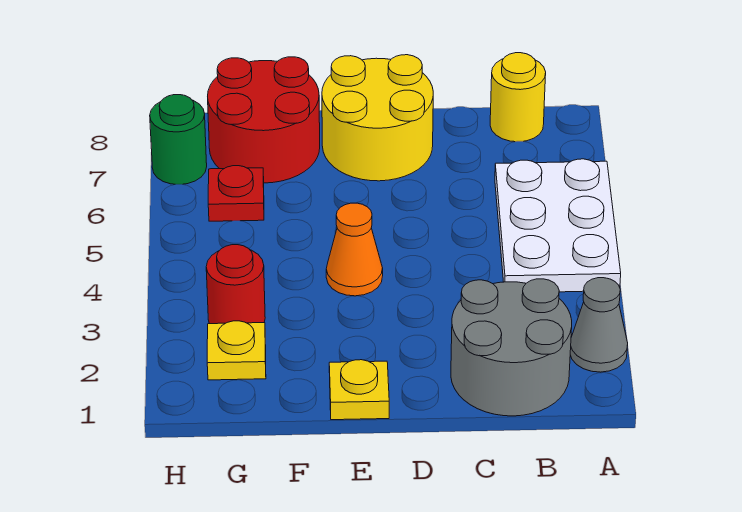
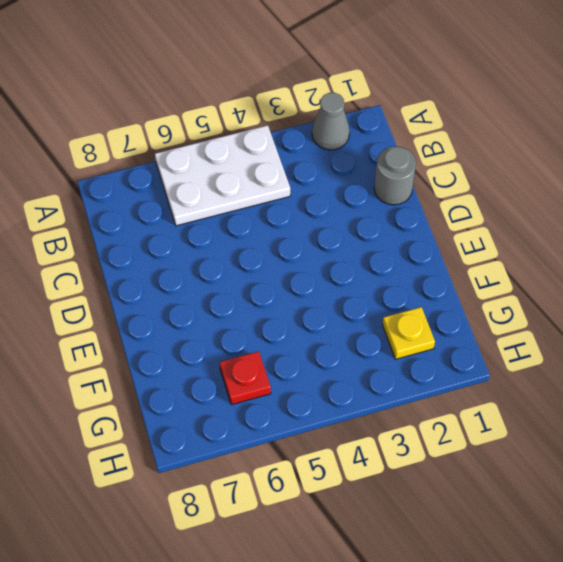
grey round brick C1 level 1 -> grey round brick B1:C2 level 1
none -> yellow round brick B8 level 1
none -> yellow round brick D7:E8 level 1
none -> yellow plate E1 level 1

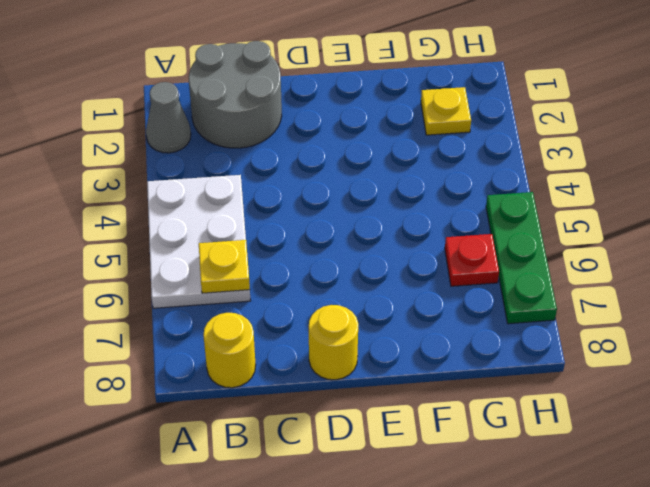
yellow plate B6 level 2 -> yellow plate E1 level 1
yellow round brick D8 level 1 -> yellow round brick D7:E8 level 1
green plate H5:H7 level 1 -> green round brick H7 level 1
none -> orange cone E4 level 1
none -> red round brick F7:G8 level 1
none -> red round brick G3 level 1

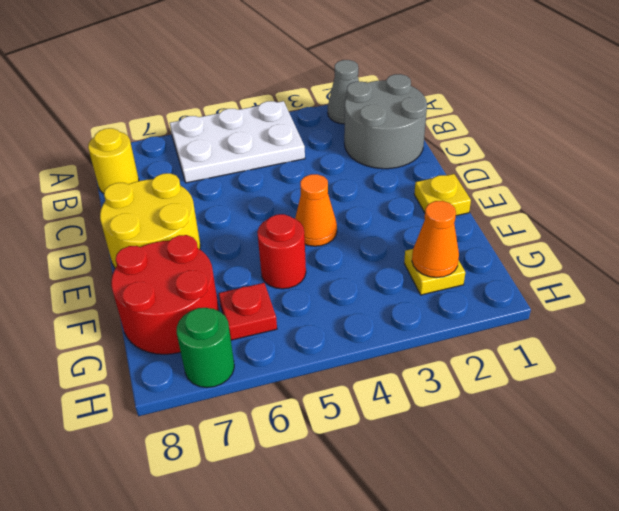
red round brick F5 level 1 -> red round brick G3 level 1
orange cone G2 level 2 -> none

